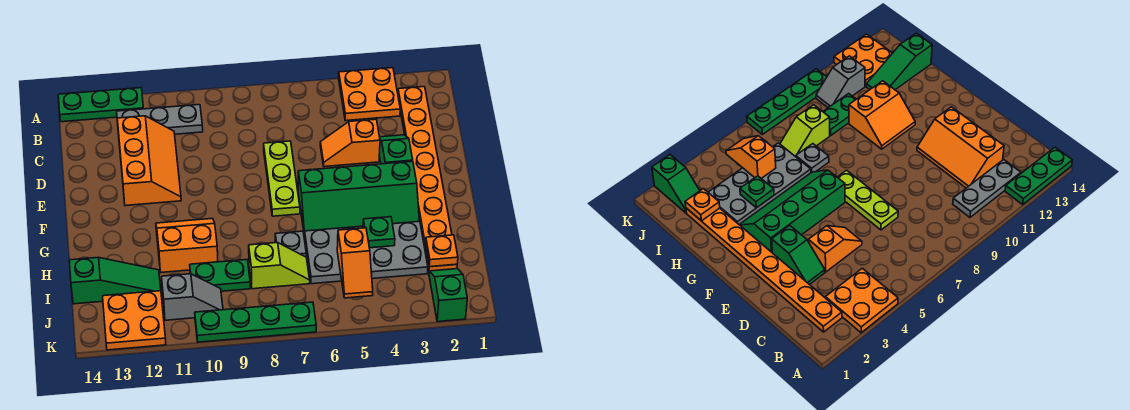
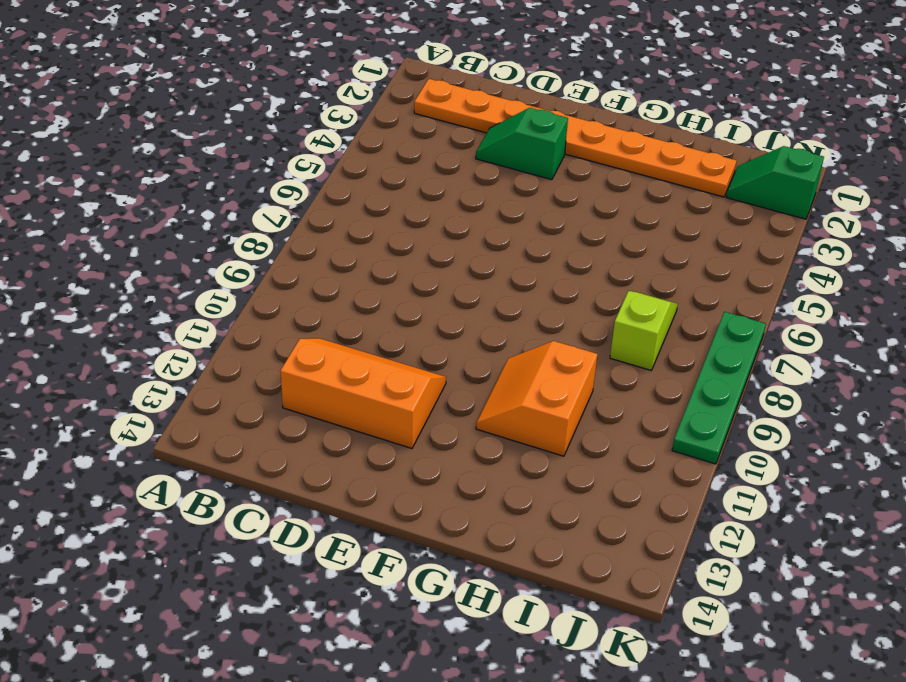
none -> orange plate A3:B4 level 1
none -> green plate A12:A14 level 1
none -> grey plate B10:B12 level 1

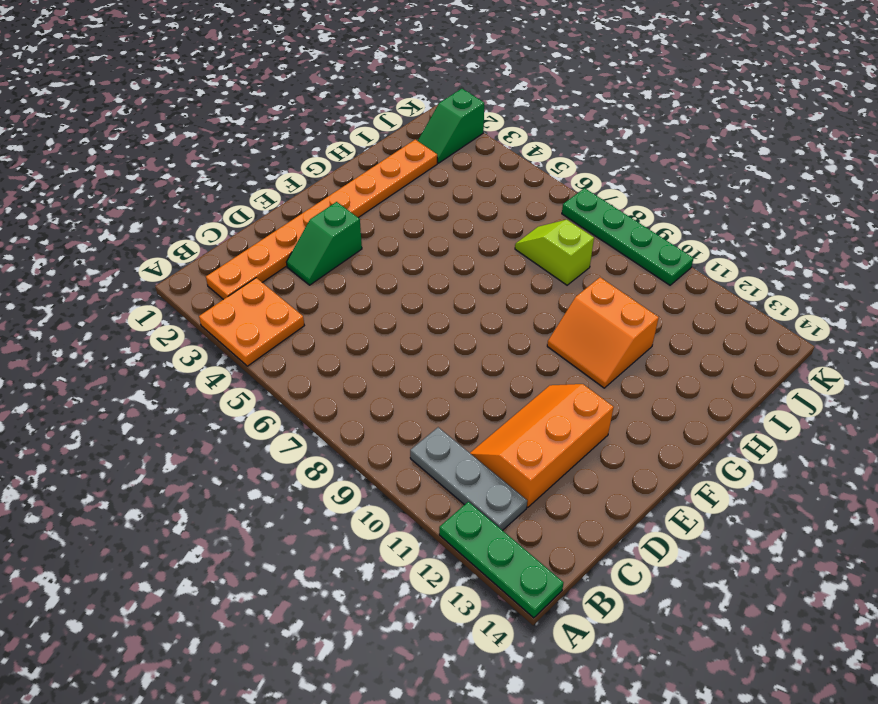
none -> orange slope D4:D5 level 1 top 4
none -> lime plate D7:F7 level 1
none -> green slope F3:G6 level 1 top F

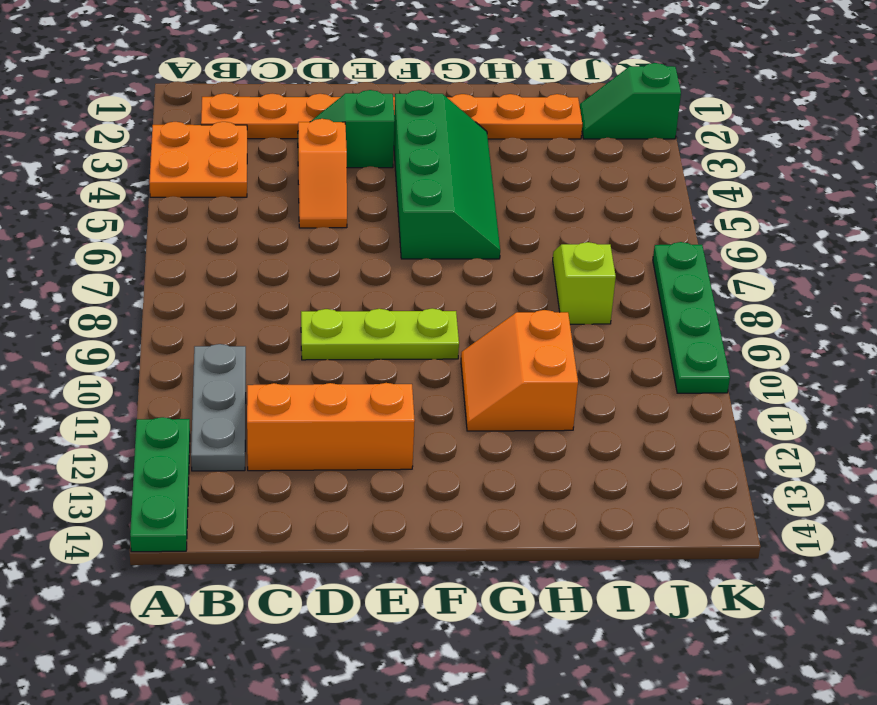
lime plate D9:F9 level 1 -> lime plate D7:F7 level 1
none -> grey plate H3:I6 level 1
none -> grey plate H7 level 1
none -> green plate I9:I10 level 1

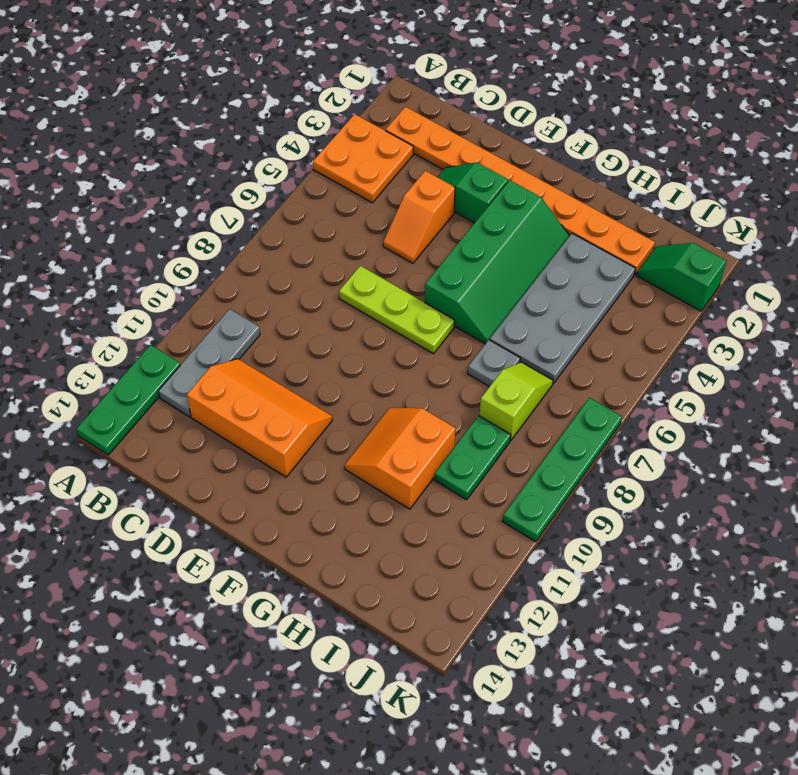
none -> green slope I12:I14 level 1 top 14
none -> grey slope J10:J11 level 1 top 11
none -> orange plate J12:K13 level 1

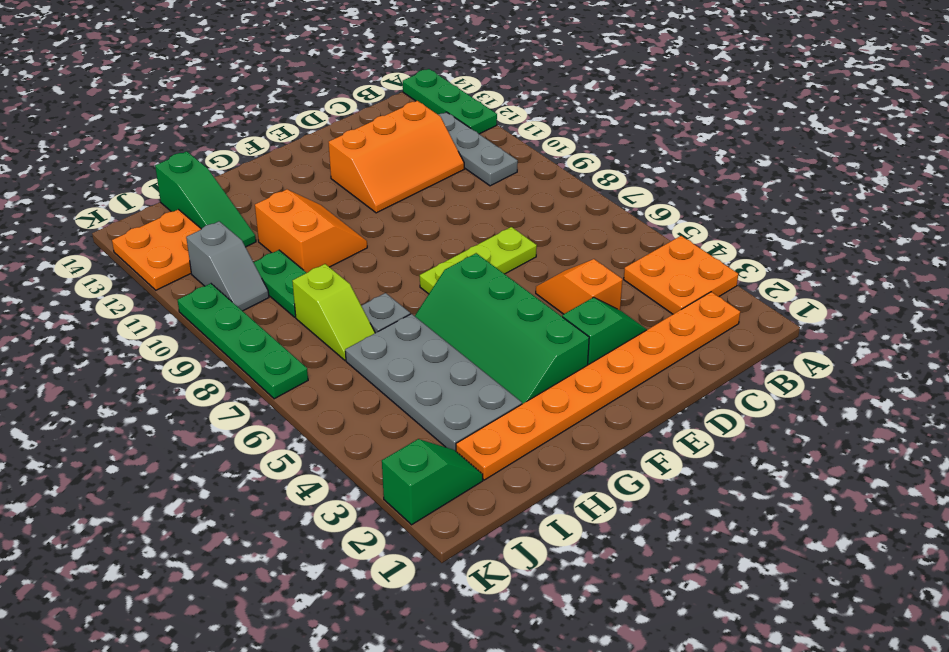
none -> green plate H4 level 2
none -> orange plate I2 level 2
none -> orange slope I5:J5 level 2 top I

